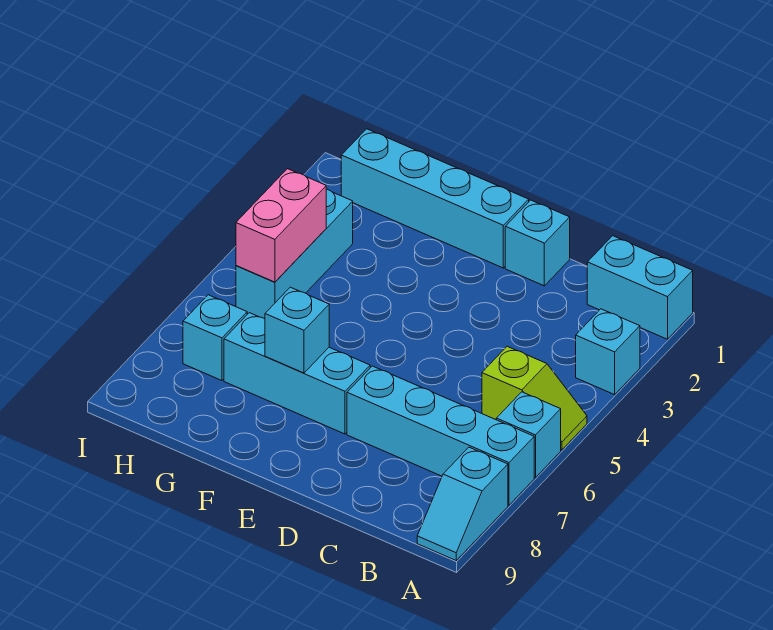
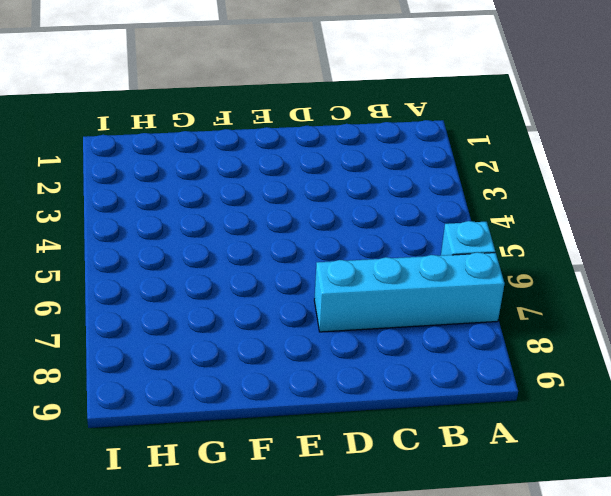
none -> cyan brick A1:B1 level 1
none -> cyan brick A3 level 1
none -> lime slope A5:B5 level 1 top B

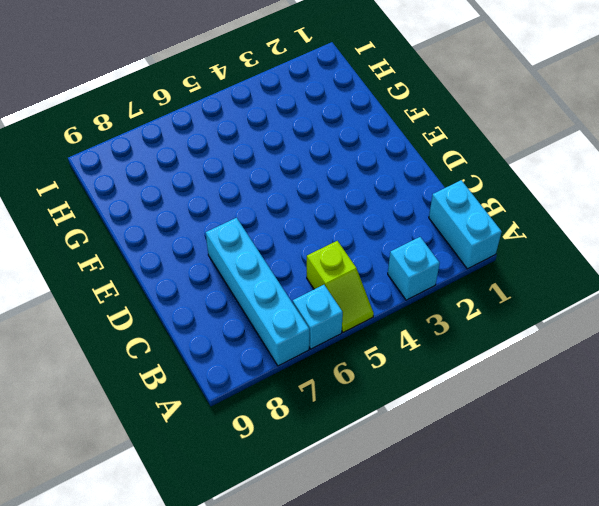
none -> cyan slope A8:A9 level 1 top 8
none -> cyan brick D1 level 1
none -> cyan brick E1:H1 level 1

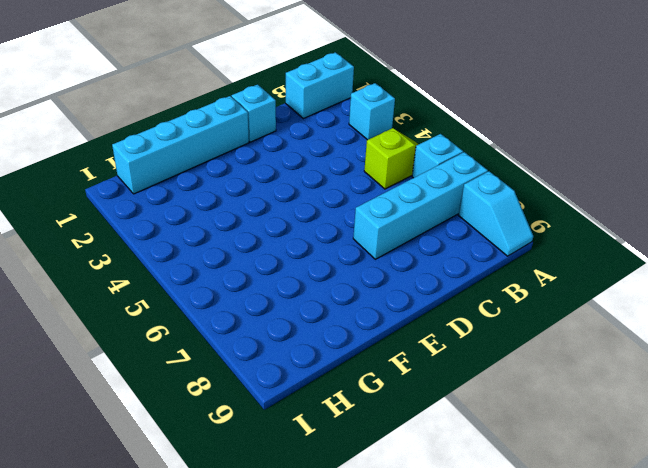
none -> cyan brick E7:G7 level 1
none -> cyan brick H3:H5 level 1
none -> cyan brick H7 level 1

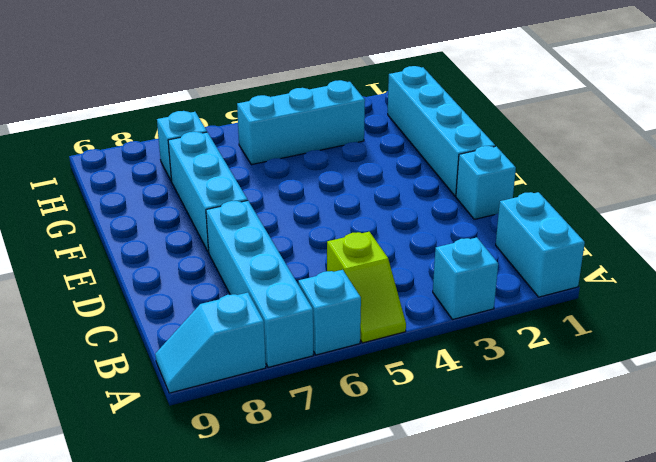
none -> cyan brick F7 level 2
none -> pink brick H4:H5 level 2

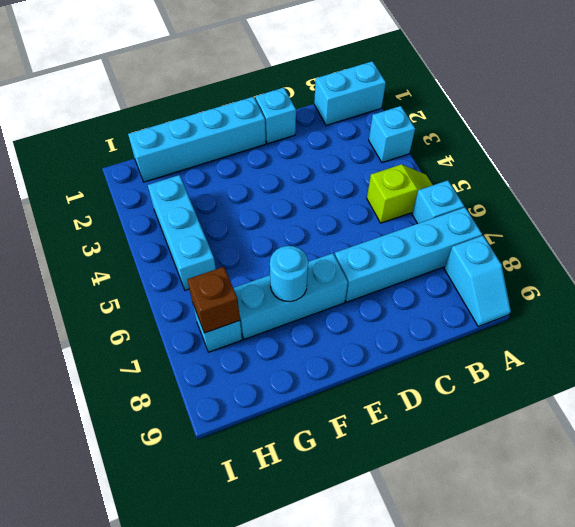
cyan round brick F7 level 2 -> cyan brick F7 level 2
brown brick H7 level 2 -> none
none -> pink brick H4:H5 level 2

